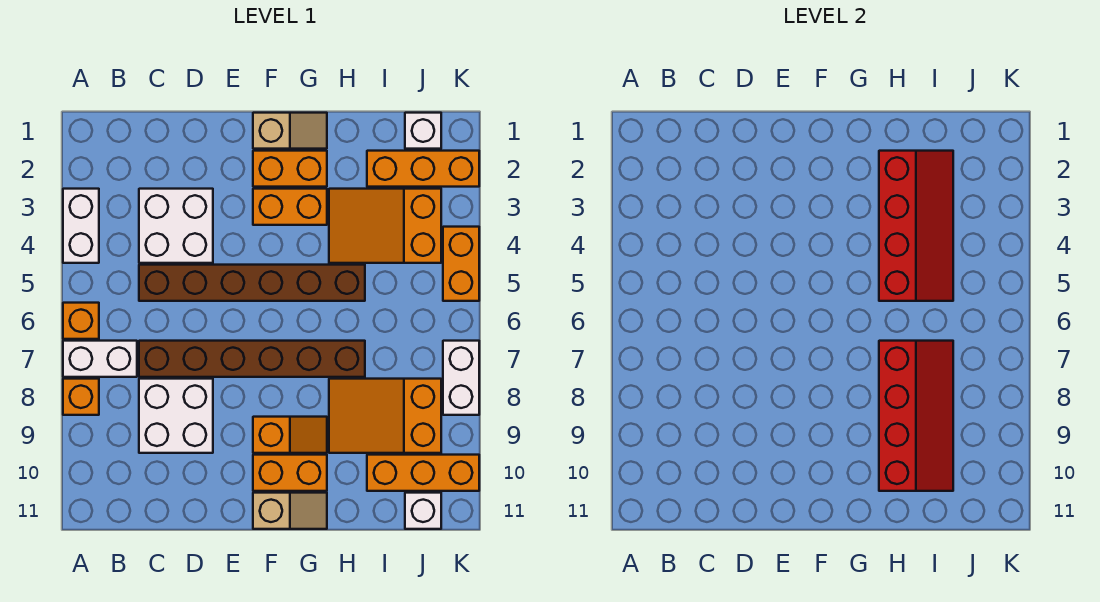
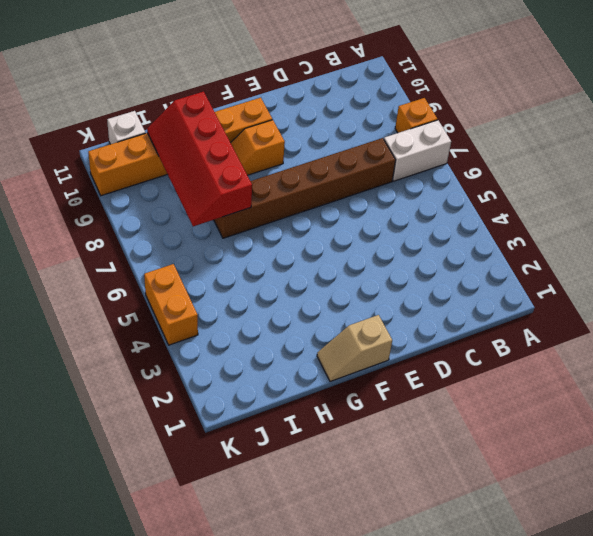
none -> white brick A3:A4 level 1
none -> orange brick A6 level 1
none -> white brick C3:D4 level 1

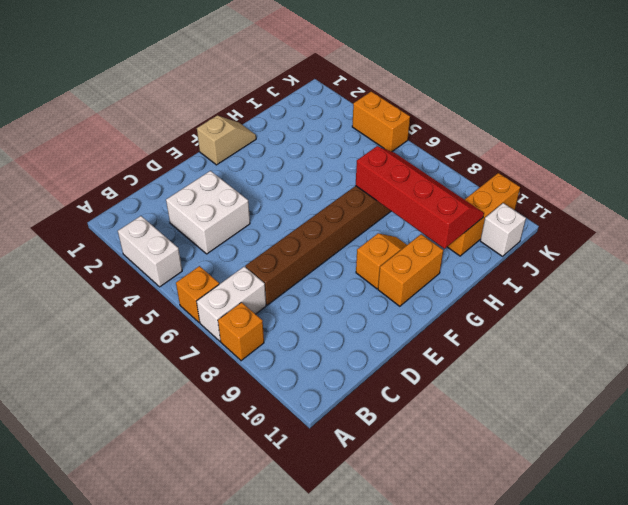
none -> brown brick C5:H5 level 1
none -> white brick C8:D9 level 1
none -> orange brick F2:G2 level 1

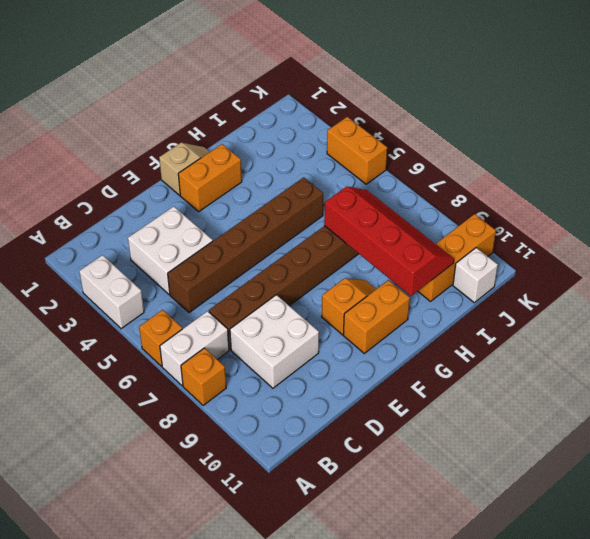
none -> orange brick F3:G3 level 1
none -> tan slope F11:G11 level 1 top F
none -> orange slope H3:J4 level 1 top J

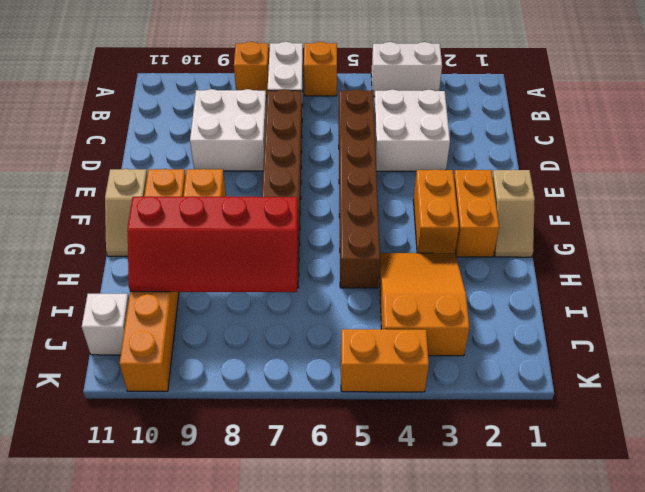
none -> orange slope H8:J9 level 1 top J
none -> orange brick I2:K2 level 1
none -> white brick J1 level 1

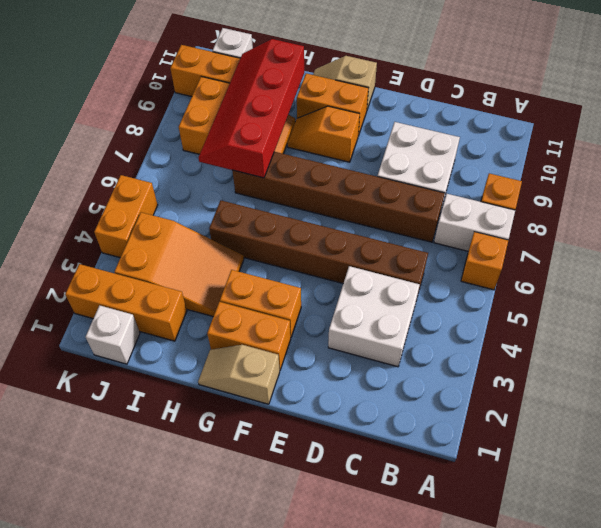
none -> white brick A3:A4 level 1
none -> white brick K7:K8 level 1
none -> red slope H2:I5 level 2 top H

